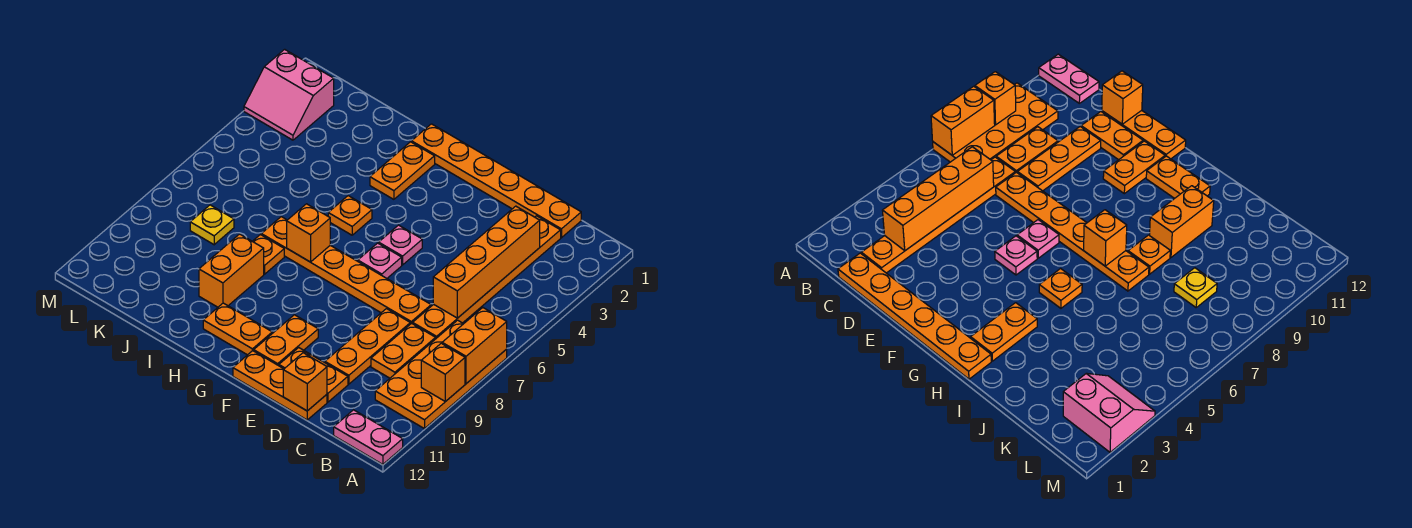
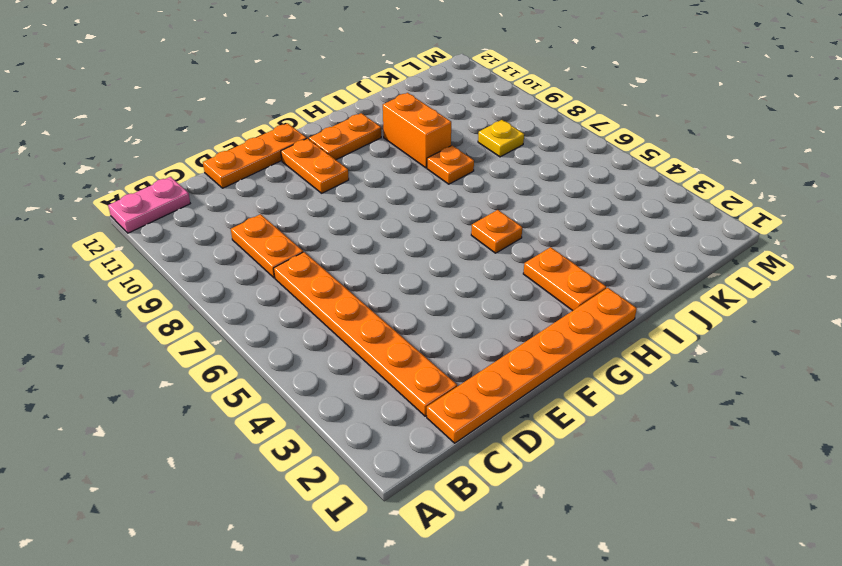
none -> orange plate A7:B10 level 1
none -> orange plate D7:I7 level 1
none -> orange plate D8:D10 level 1

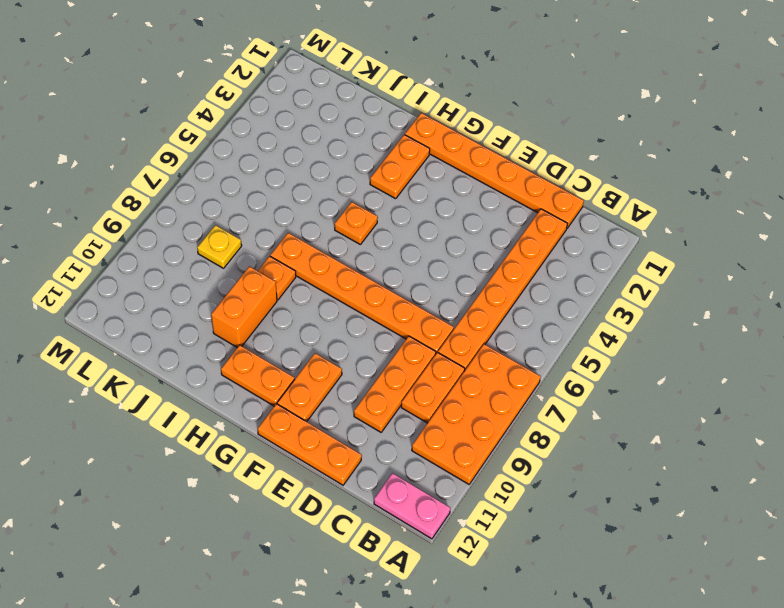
none -> orange plate D11:E11 level 1
none -> pink plate F5 level 1
none -> pink plate F6 level 1

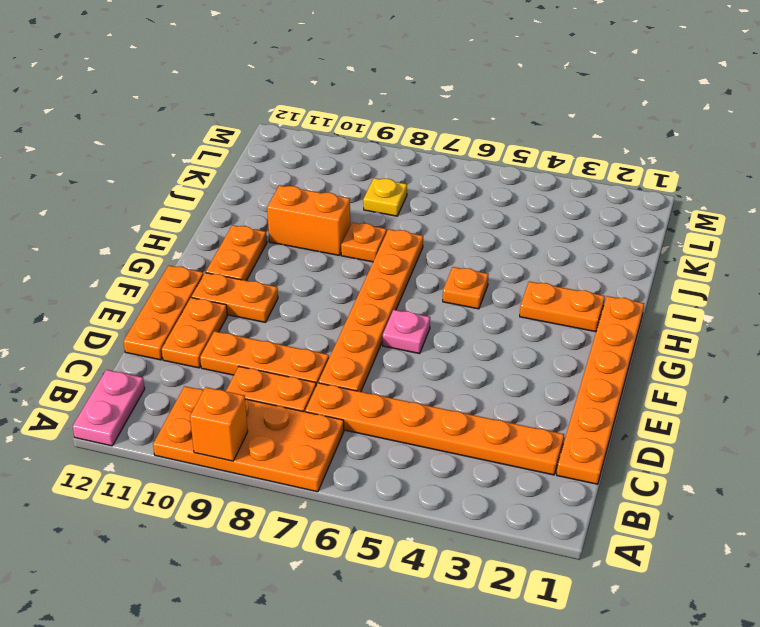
none -> pink plate F5 level 1
none -> pink slope L2:M3 level 1 top 2
none -> orange brick A7:A8 level 2

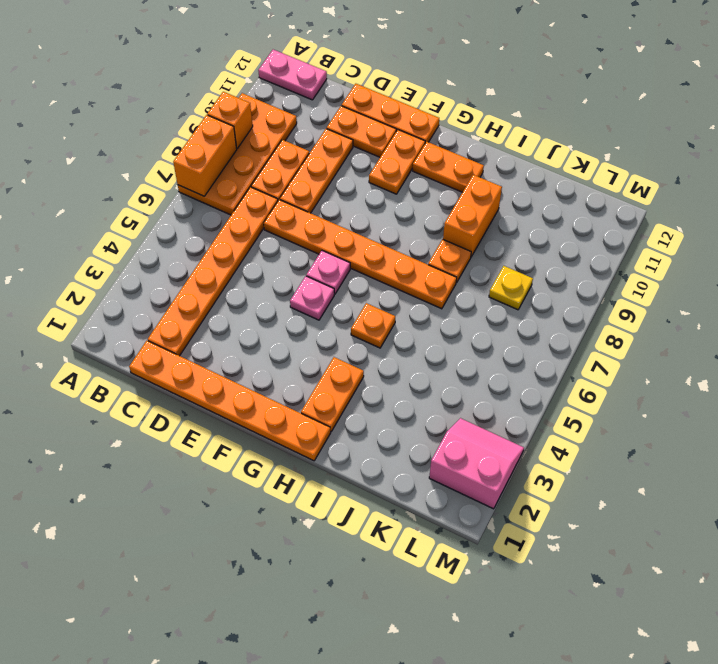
none -> orange brick C3:C6 level 2
none -> orange brick D12 level 2
none -> orange brick H7 level 2

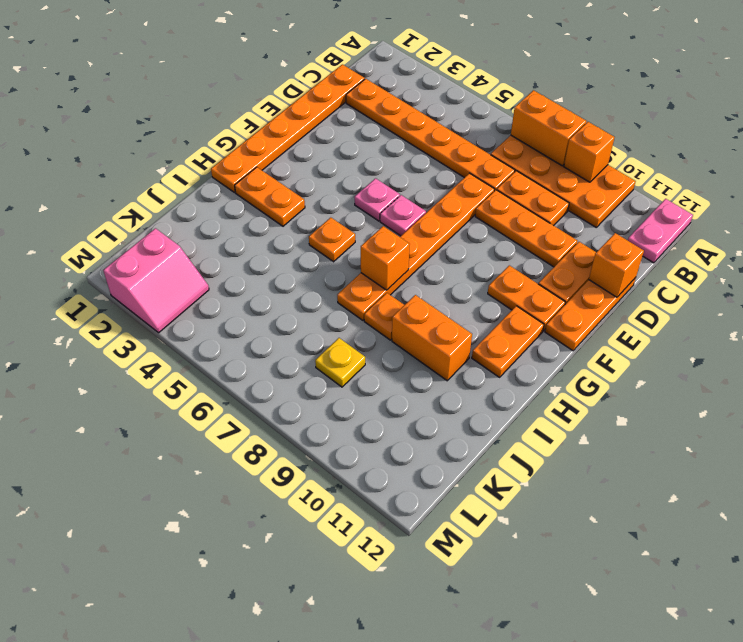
none -> orange brick C3:C6 level 2

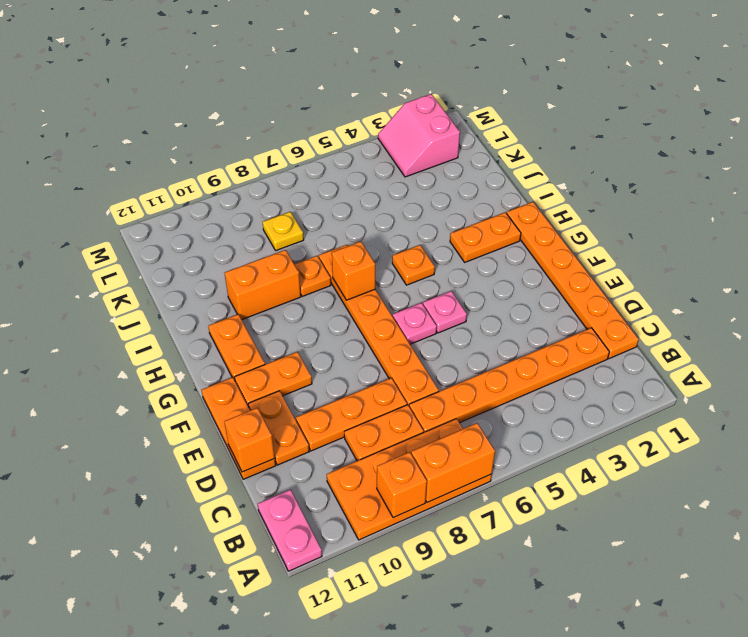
none -> orange brick C3:C6 level 2

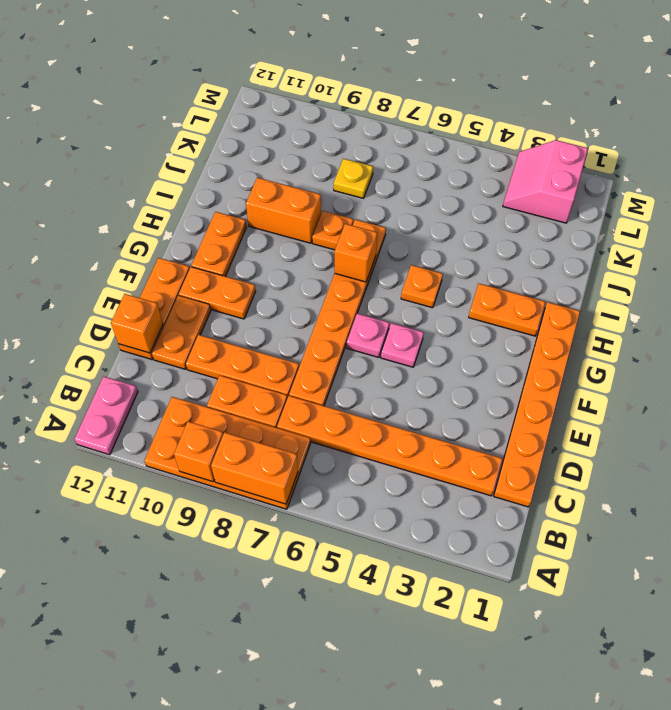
none -> orange brick C3:C6 level 2

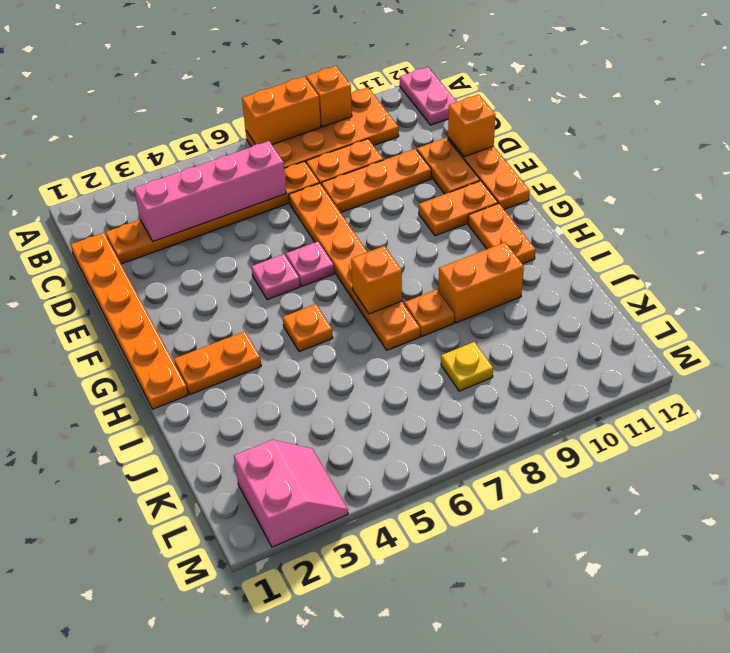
pink brick C3:C6 level 2 -> orange brick C3:C6 level 2

